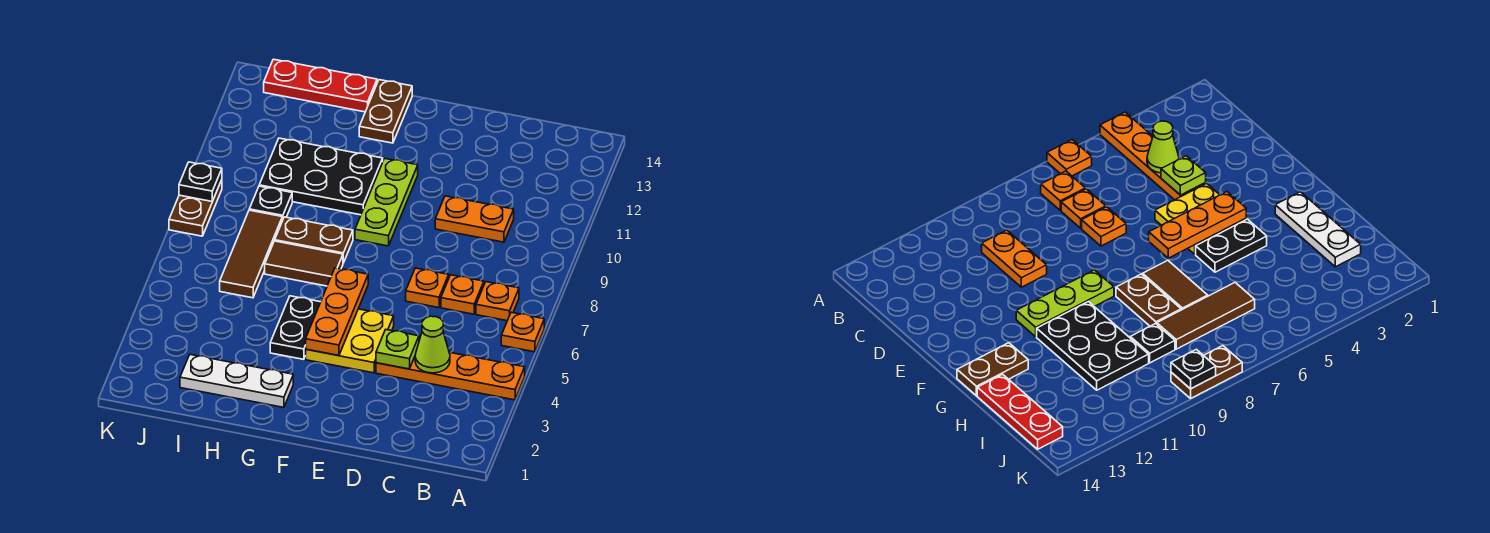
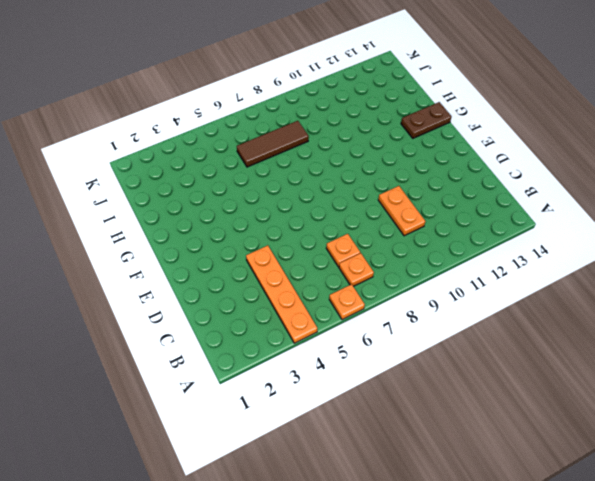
none -> orange plate D7 level 1
none -> yellow plate E4:F5 level 1
none -> lime plate F9:F11 level 1

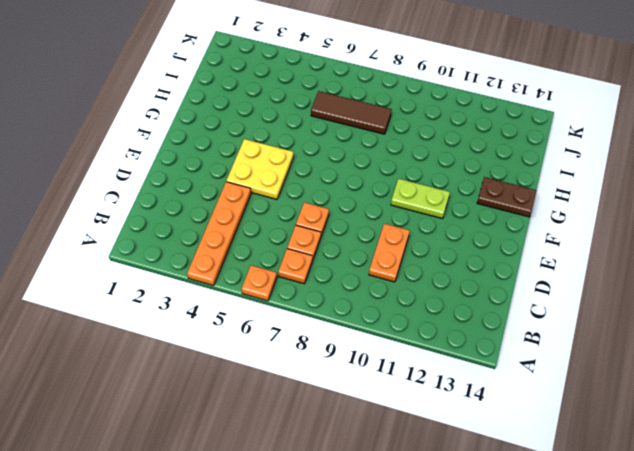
lime plate F10:F11 level 1 -> lime plate F9:F11 level 1
none -> white plate G2:I2 level 1
none -> black plate G4:G5 level 1
none -> brown tile G7:H7 level 1

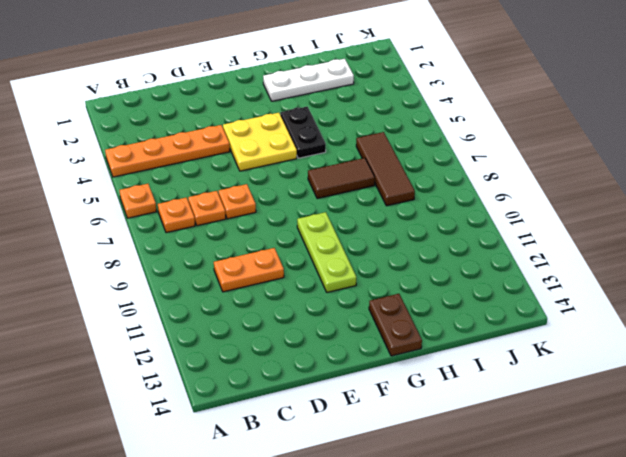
none -> brown plate G8:H8 level 1
none -> black plate G10:I11 level 1
none -> red plate H14:J14 level 1

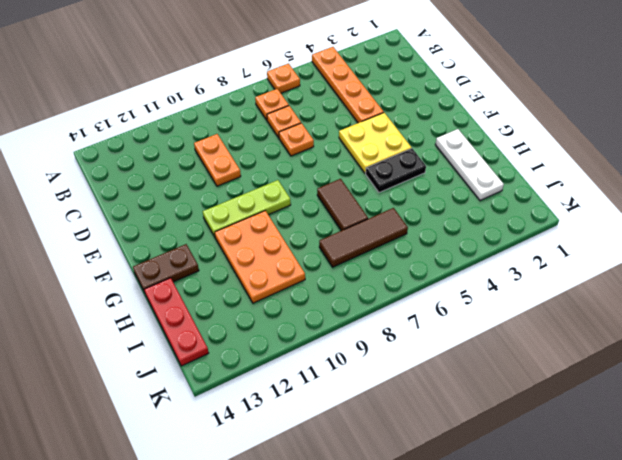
orange plate G10:I11 level 1 -> black plate G10:I11 level 1
none -> brown plate G8:H8 level 1
none -> black plate I9 level 1
none -> brown plate K8:K9 level 1

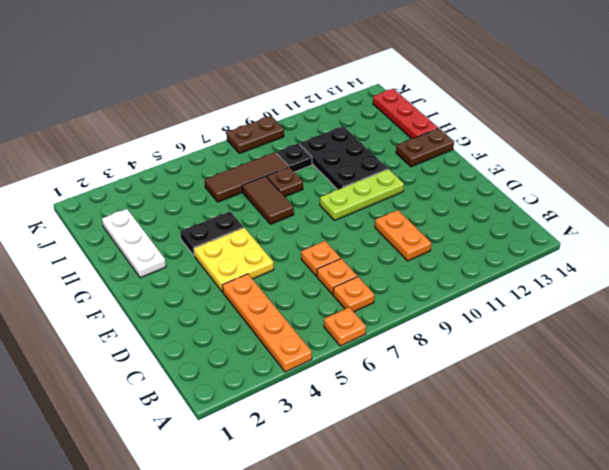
brown plate H8 level 1 -> brown plate G8:H8 level 1
none -> lime cone C4 level 2
none -> lime plate D4 level 2
none -> orange plate F4:F6 level 2

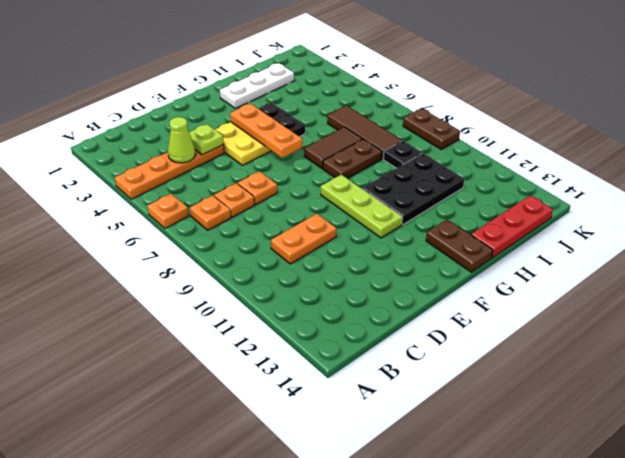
none -> black plate K9 level 2

